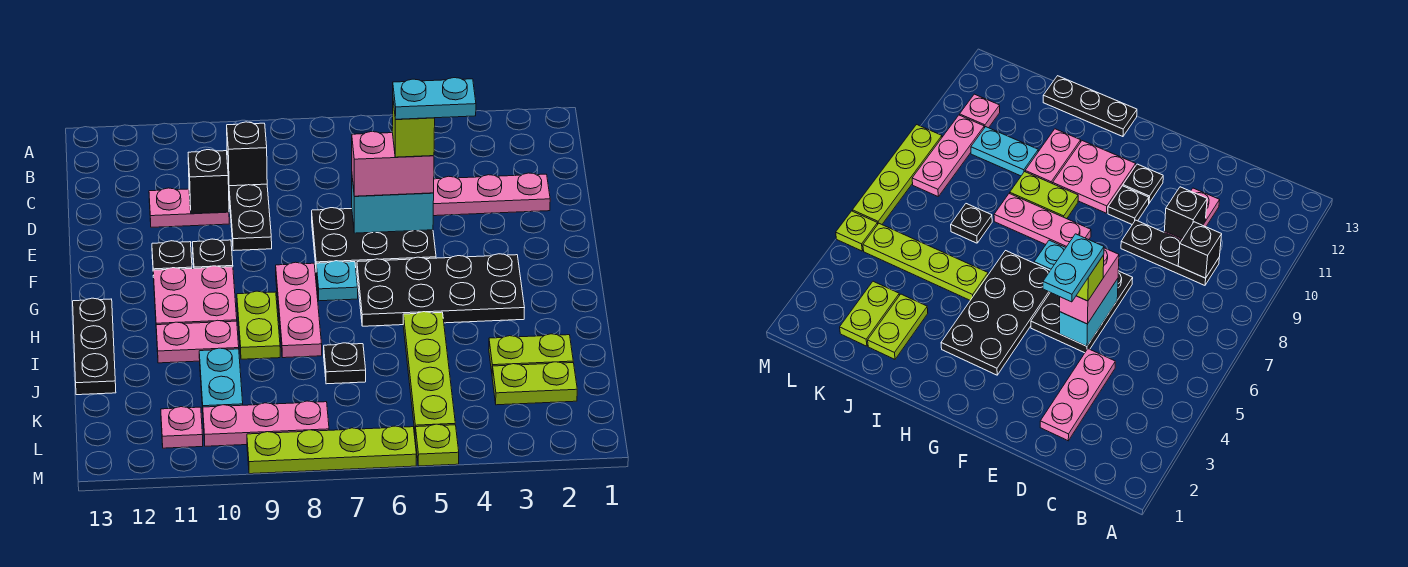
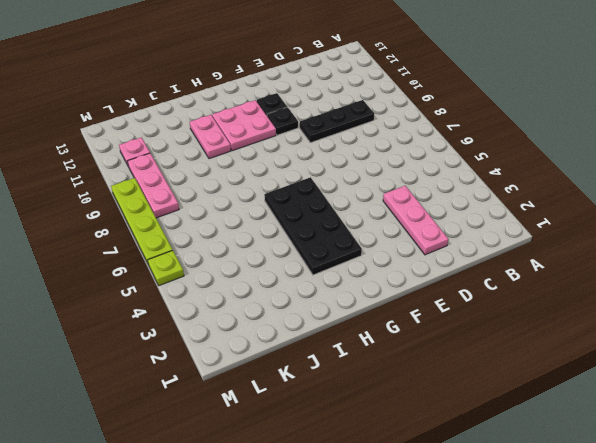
none -> pink plate D10:D11 level 1
none -> black plate E5:F7 level 1
none -> cyan plate G7 level 1

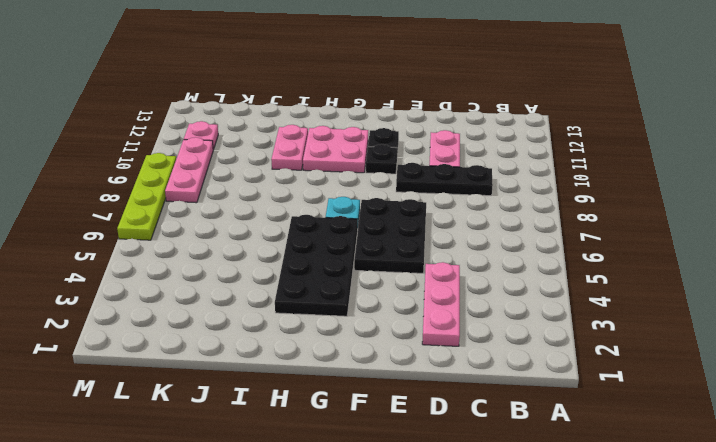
none -> pink plate G8:I8 level 1
none -> lime plate H9:I9 level 1
none -> black plate H13:J13 level 1

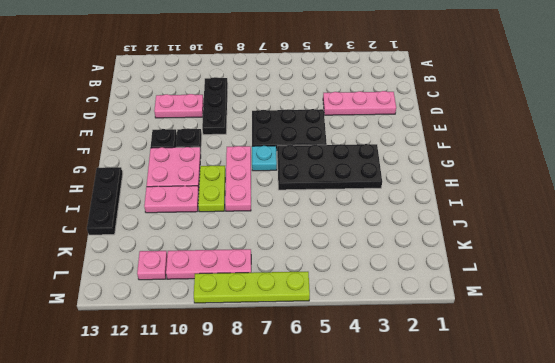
none -> lime plate I5:L5 level 1
none -> lime plate J2:J3 level 1
none -> black plate J7 level 1

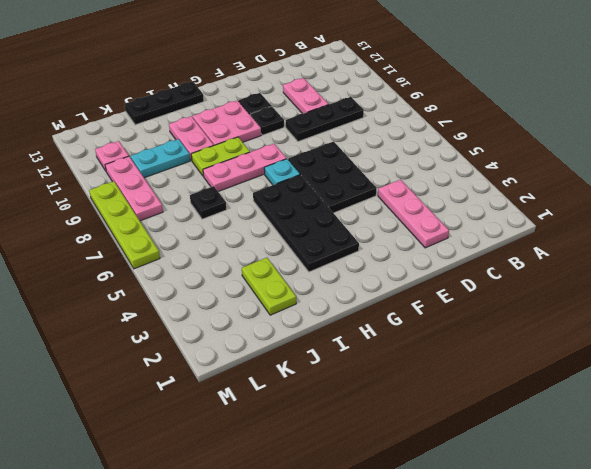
none -> lime plate I5:L5 level 1
none -> lime plate K2:K3 level 1
none -> lime plate M5 level 1

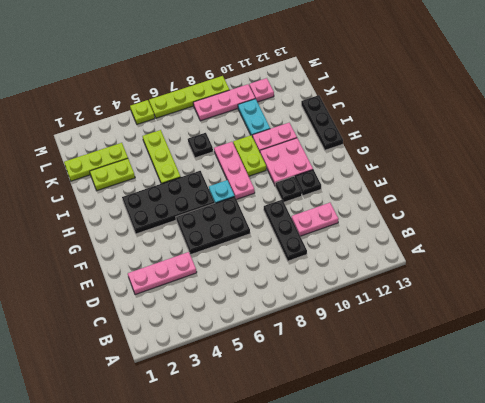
lime plate I5:K5 level 1 -> lime plate I5:L5 level 1
lime plate K1:K3 level 1 -> lime plate K2:K3 level 1
none -> black brick C9 level 2
none -> black brick D10 level 2
none -> cyan brick E5:E6 level 2

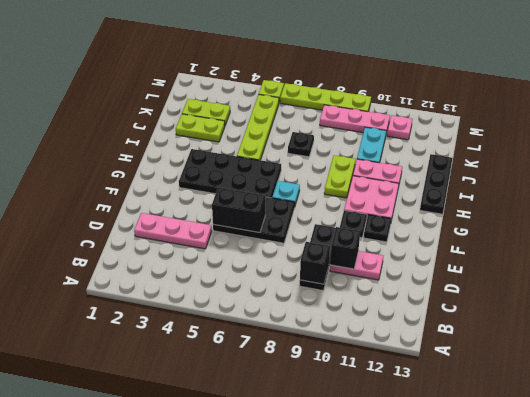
black brick E5:E6 level 2 -> cyan brick E5:E6 level 2
none -> pink plate G8:I8 level 1
none -> pink brick E5:E6 level 3
none -> lime brick E5 level 4

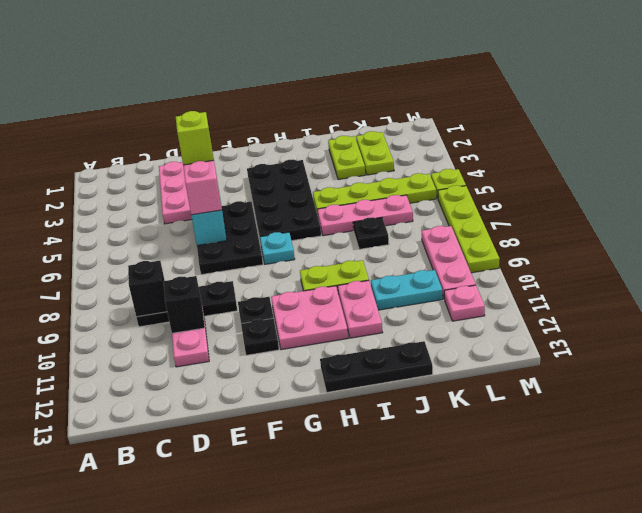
pink plate I6:K6 level 1 -> pink plate G8:I8 level 1
none -> cyan plate E4:E5 level 5

